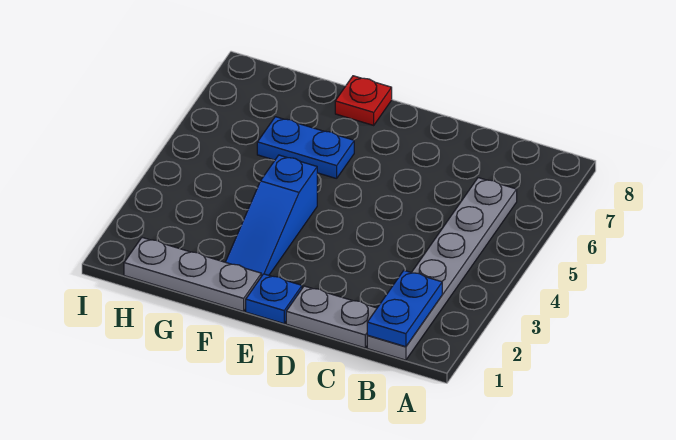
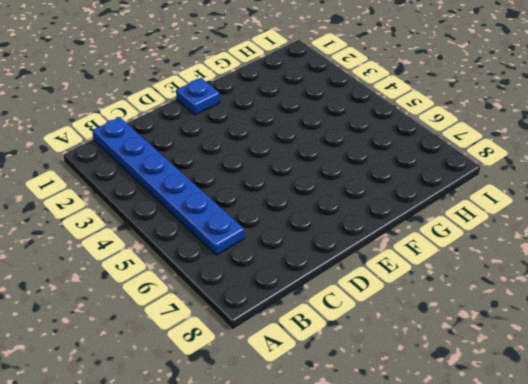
blue plate B1:B6 level 1 -> grey plate B1:B6 level 1
none -> grey plate C1:D1 level 1
none -> grey plate F1:H1 level 1

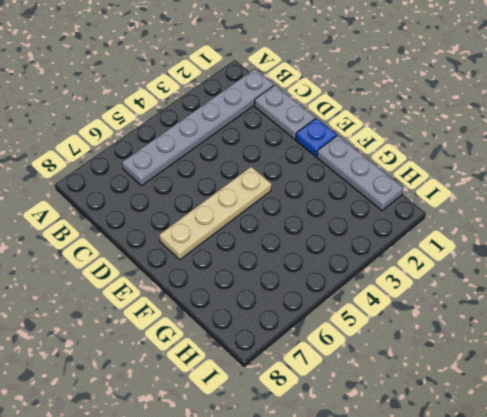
tan plate E4:E7 level 1 -> none
none -> blue slope F2:F4 level 1 top 4
none -> blue plate F6:G6 level 1

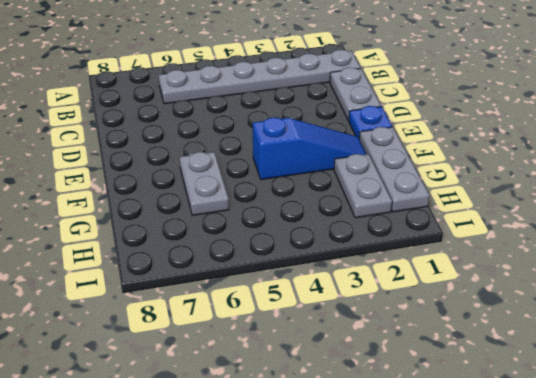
grey plate F6:G6 level 1 -> blue plate F6:G6 level 1
grey plate G2:H2 level 1 -> none
none -> red plate F8 level 1
none -> blue plate B1:B2 level 2

